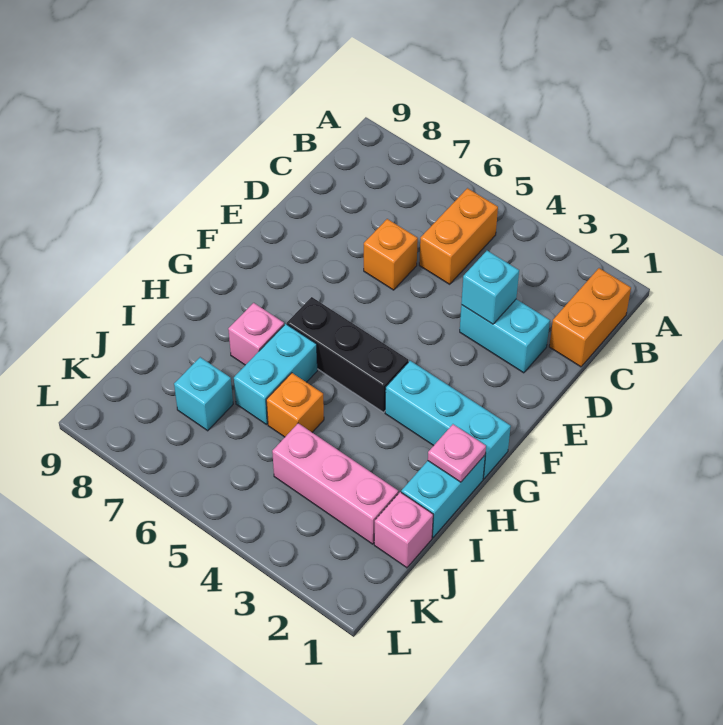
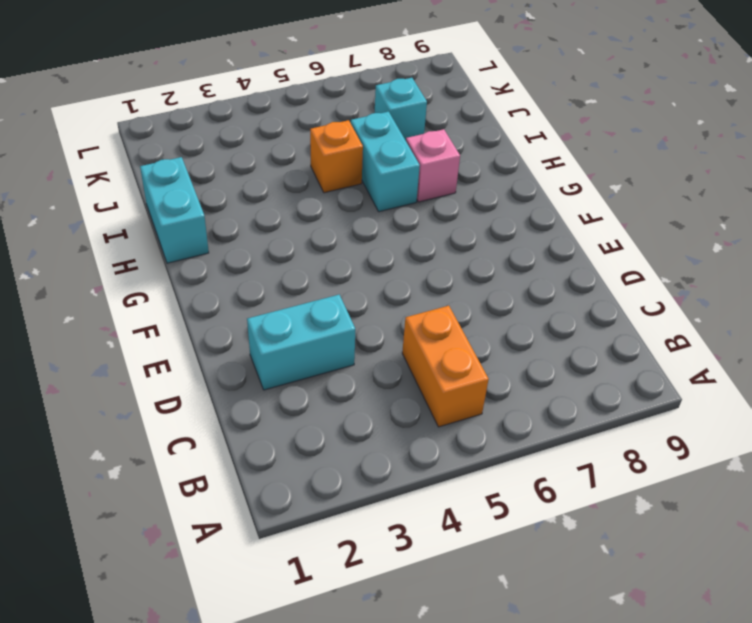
none -> orange brick B1:C1 level 1
none -> orange brick D6 level 1
none -> cyan brick G1:G3 level 1

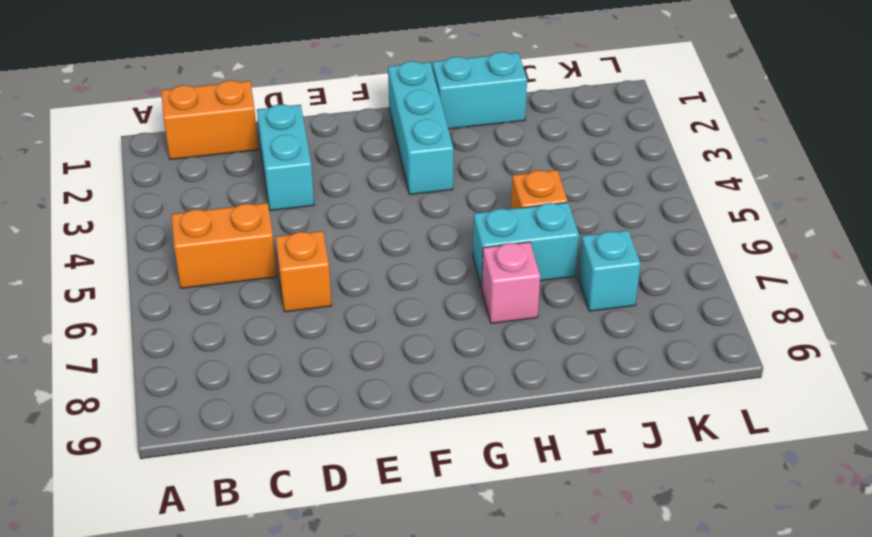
none -> black brick G4:G6 level 1
none -> pink brick J1 level 1
none -> pink brick J2:J4 level 1

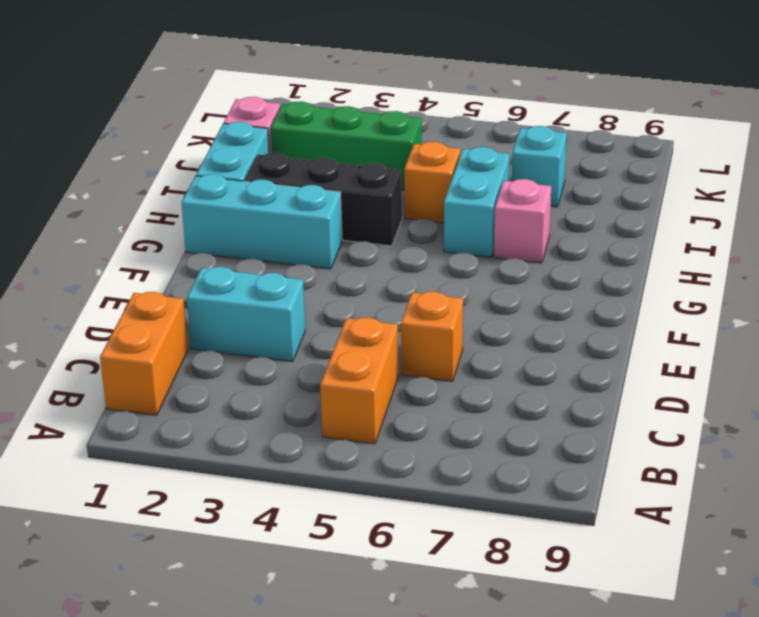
black brick H2:H4 level 1 -> black brick G4:G6 level 1
green brick J2:J4 level 1 -> pink brick J2:J4 level 1
none -> cyan brick D3 level 2
none -> pink plate H1 level 2

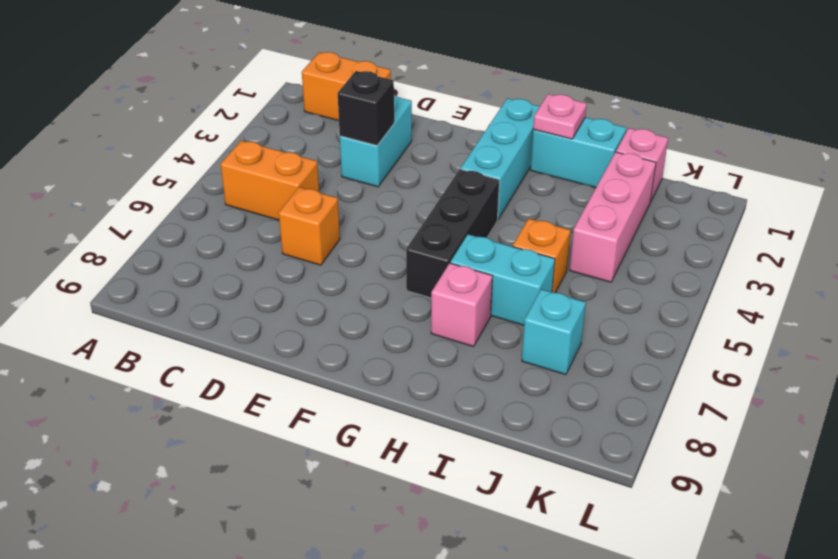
black brick D3 level 2 -> cyan brick D3 level 2

